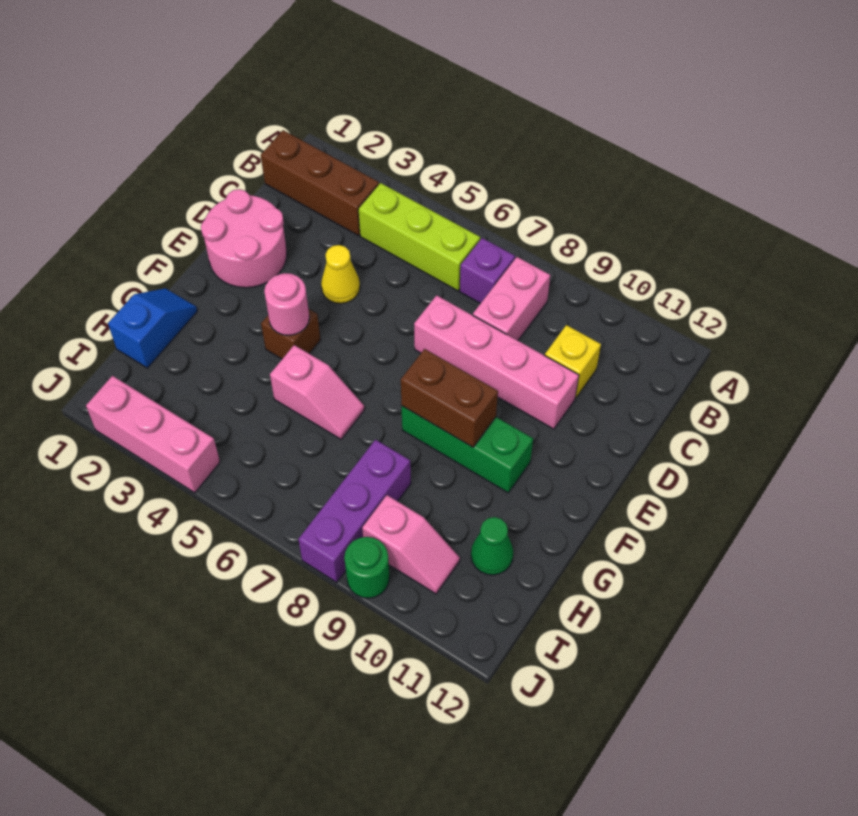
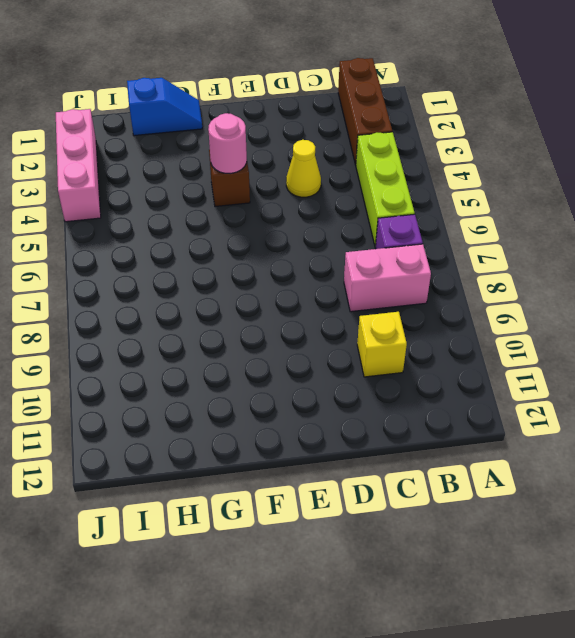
none -> pink round brick D1:E2 level 1
none -> pink brick D7:D10 level 1
none -> green brick F8:F10 level 1

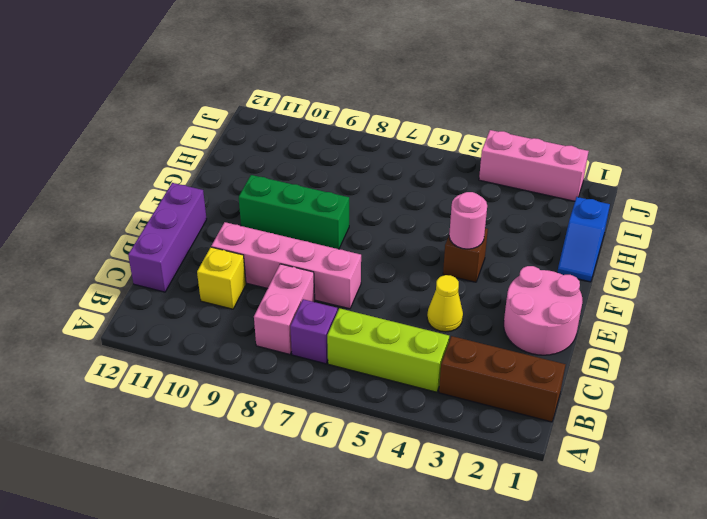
purple brick C12:E12 level 1 -> purple brick H8:J8 level 1
none -> pink slope G5:G6 level 1 top 5
none -> green cone H11 level 1
none -> pink slope I9:I10 level 1 top 9

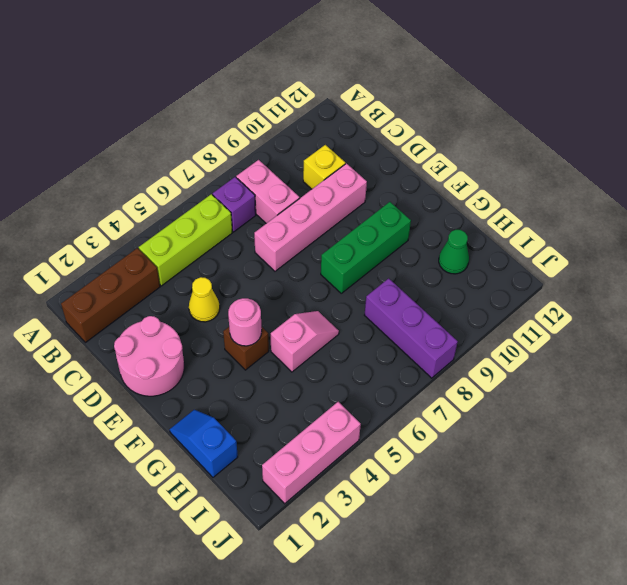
none -> pink slope I9:I10 level 1 top 9
none -> green round brick J9 level 1
none -> brown brick F8:F9 level 2

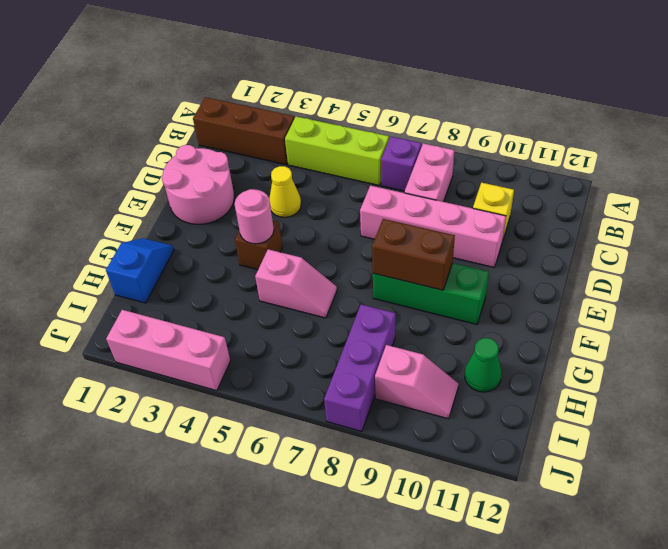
none -> green round brick J9 level 1

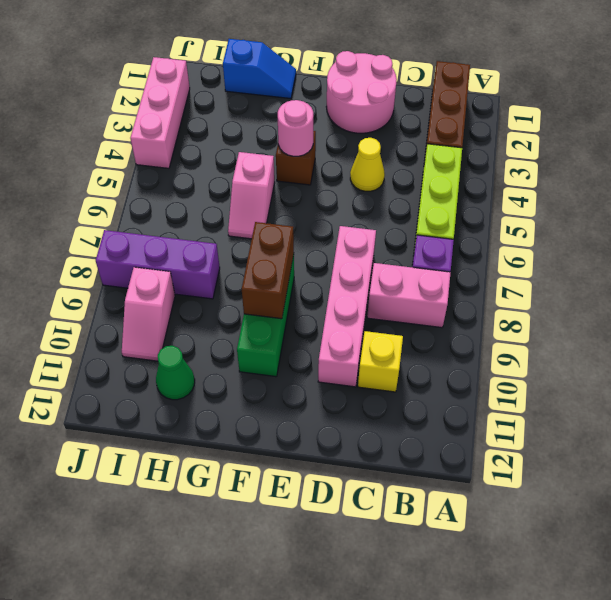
none -> green round brick J9 level 1

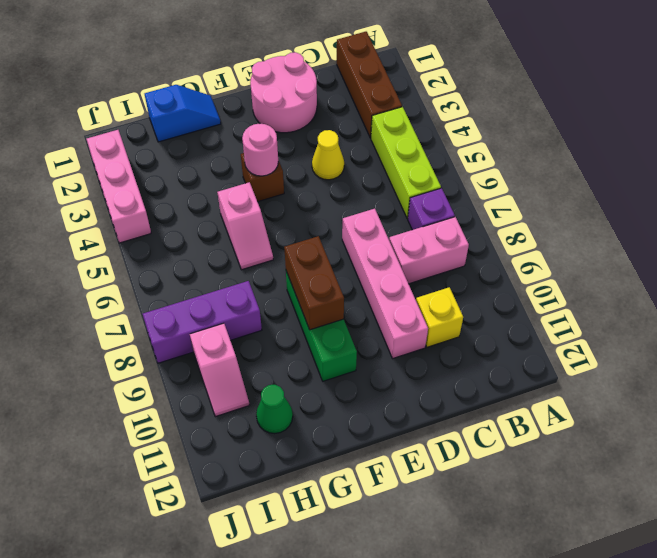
none -> green round brick J9 level 1

